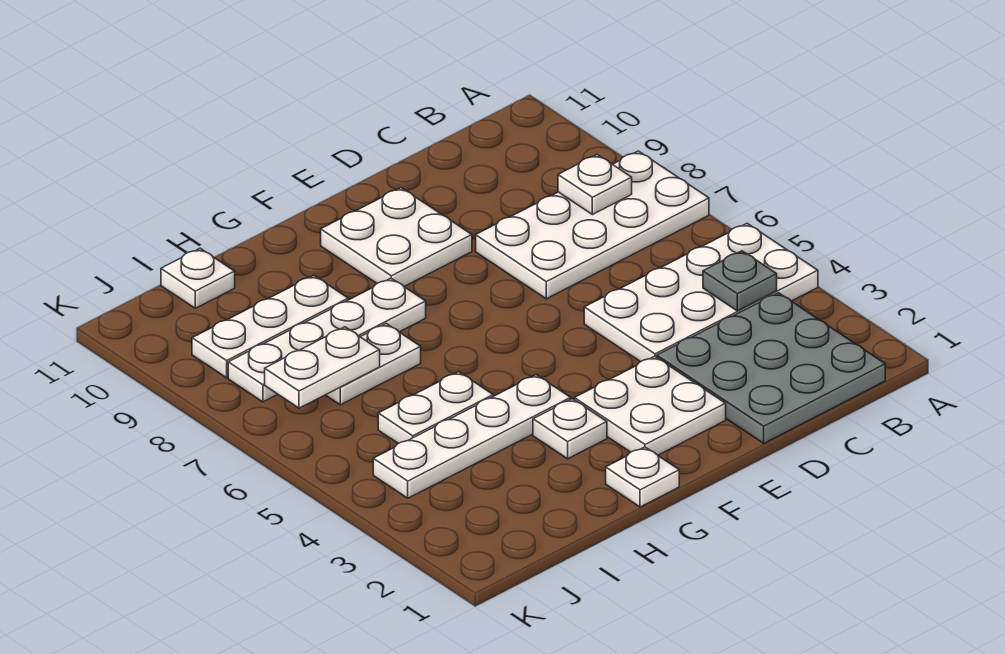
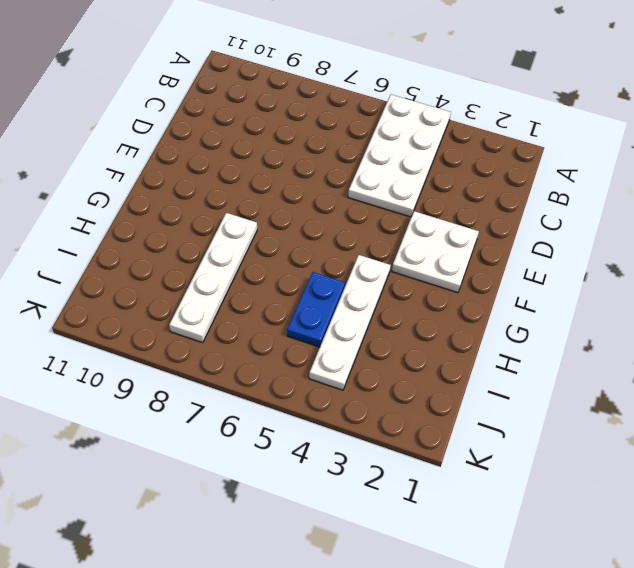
blue plate H5:I5 level 1 -> white plate H5:I5 level 1
none -> white plate A7:D8 level 1
none -> grey plate B1:D3 level 1
none -> white plate E9:F10 level 1

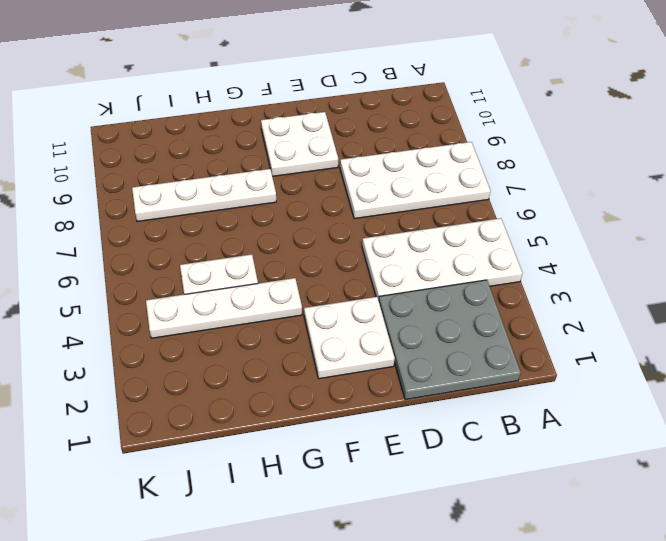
none -> white plate G1 level 1
none -> white plate G3 level 1
none -> white plate H7:I7 level 1

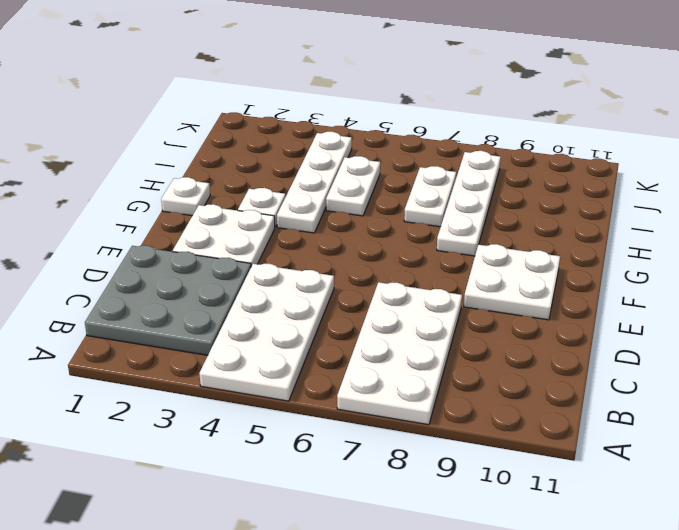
none -> white plate H9:J9 level 1
none -> white plate I11 level 1
none -> grey plate B4 level 2

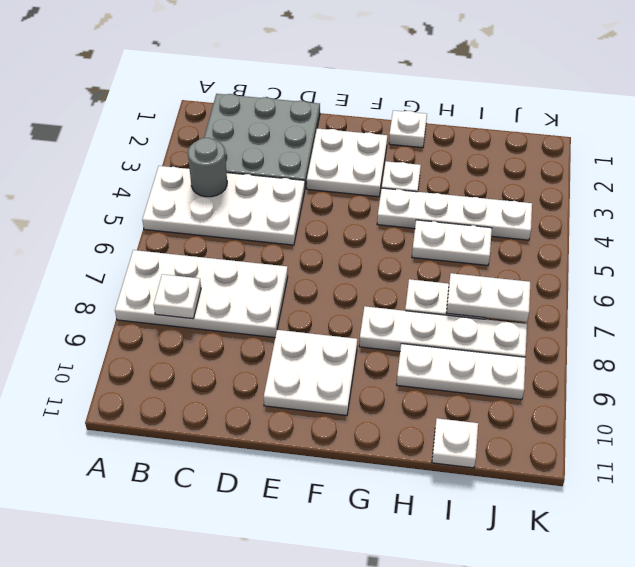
grey round brick B4 level 2 -> grey plate B4 level 2

